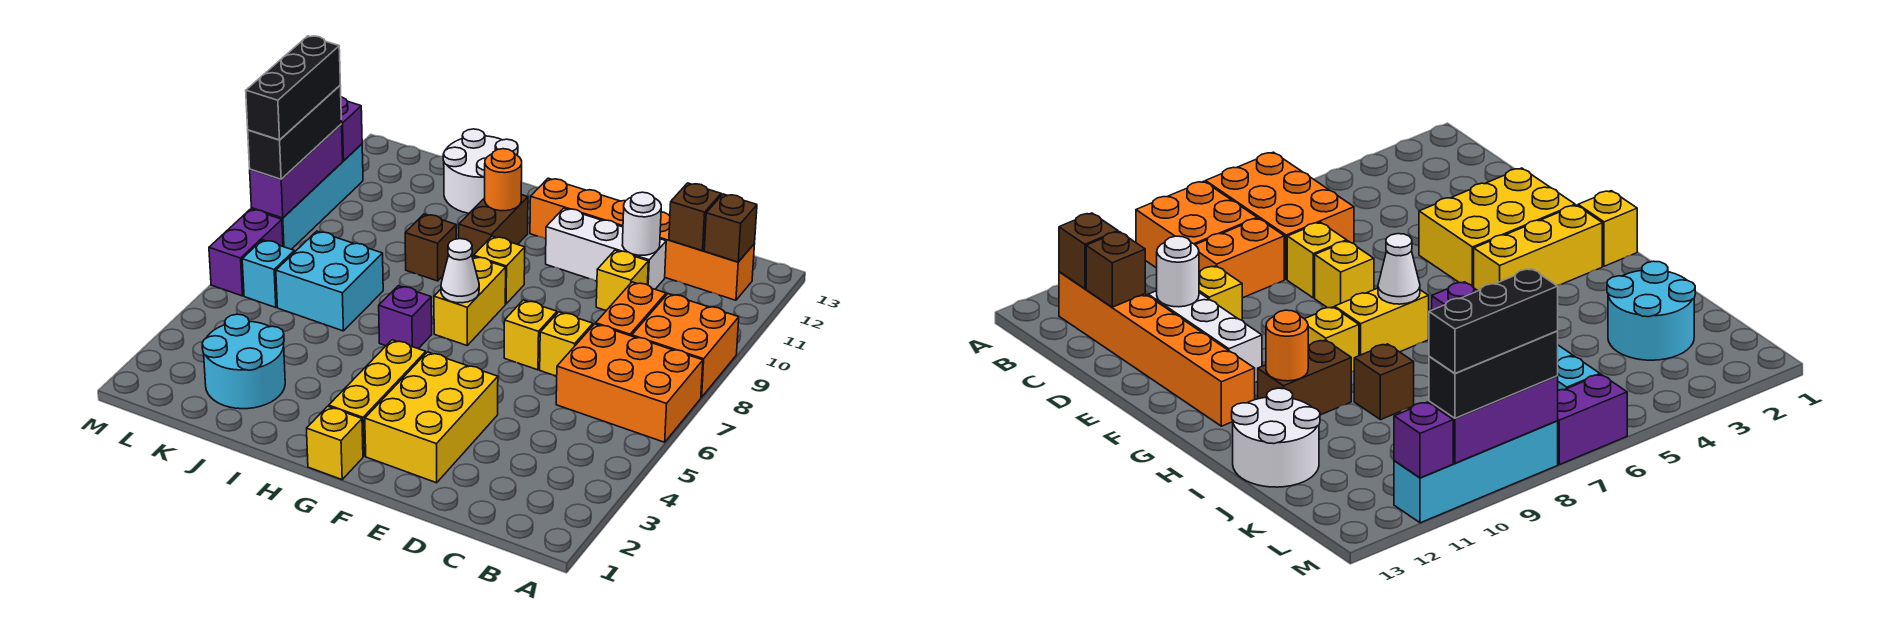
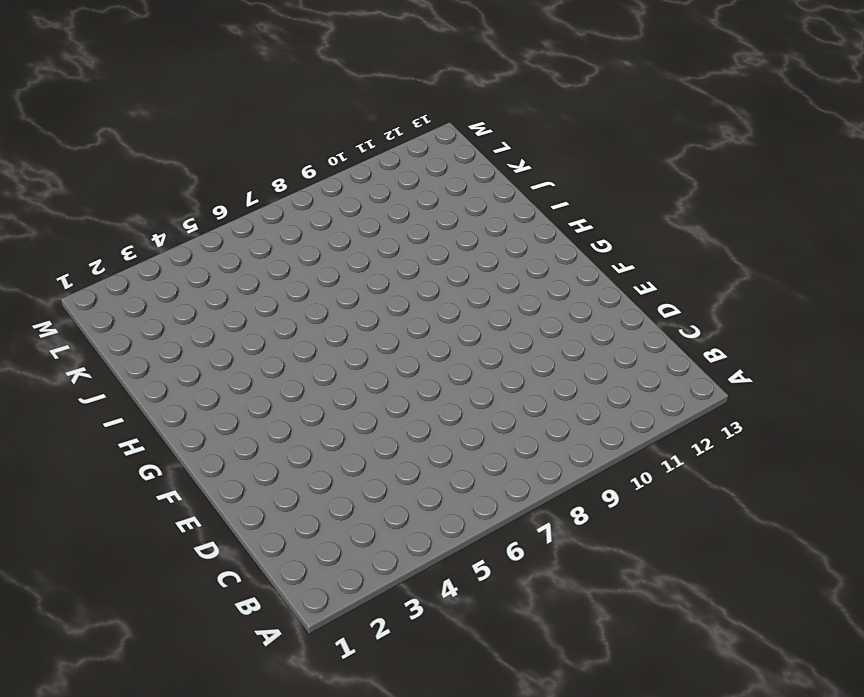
none -> orange brick A6:C7 level 1
none -> orange brick A8:B9 level 1
none -> orange brick B12:G12 level 1
none -> orange brick C8:C9 level 1

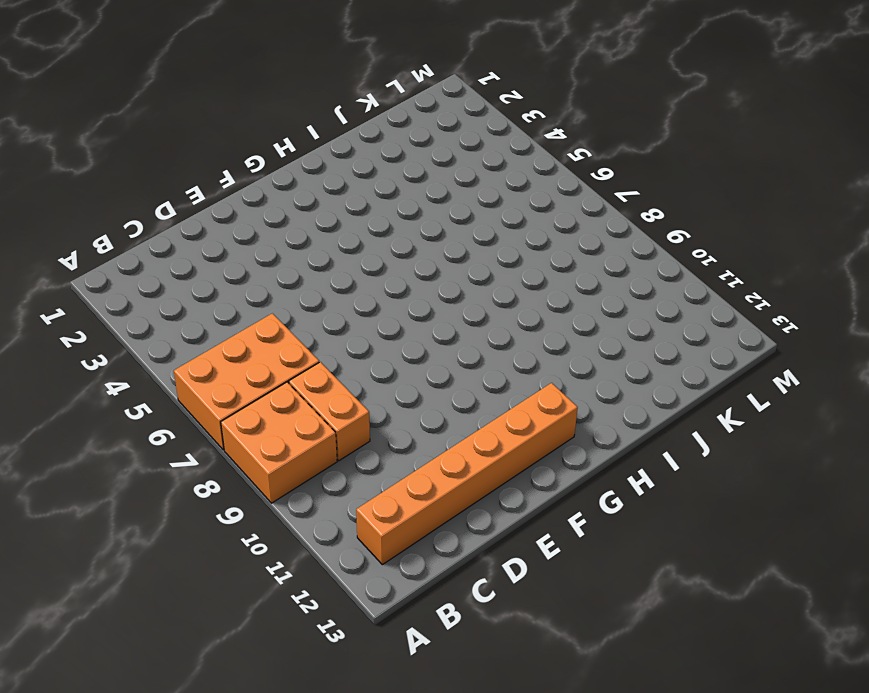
none -> yellow brick D7 level 1
none -> yellow brick D10 level 1
none -> white brick D11:F11 level 1
none -> yellow brick E2:F4 level 1

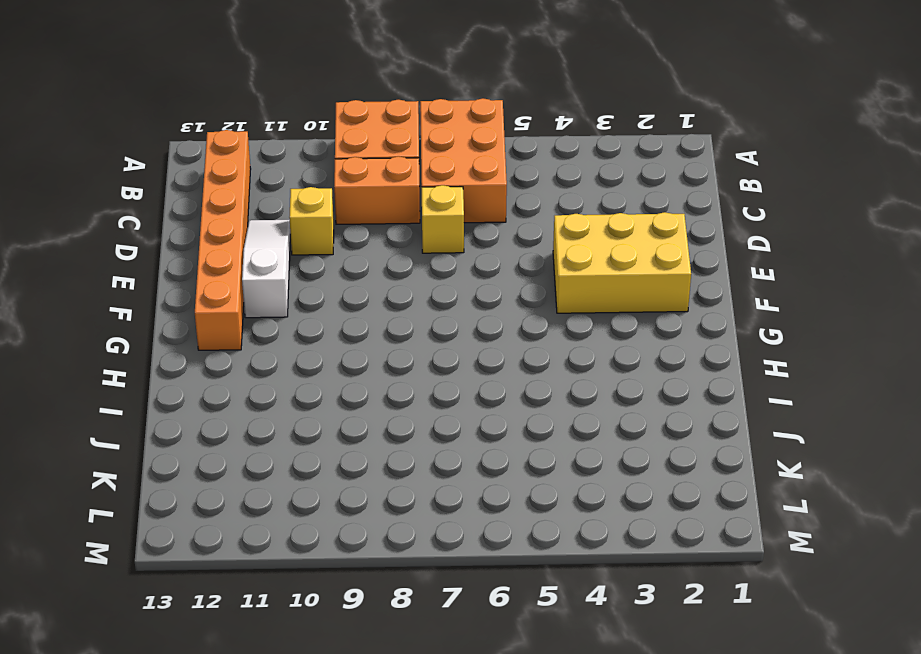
white slope D11:F11 level 1 top F -> white brick D11:F11 level 1
none -> yellow brick E7 level 1
none -> yellow brick G1 level 1
none -> yellow brick G2:G4 level 1
none -> yellow brick G7:G8 level 1

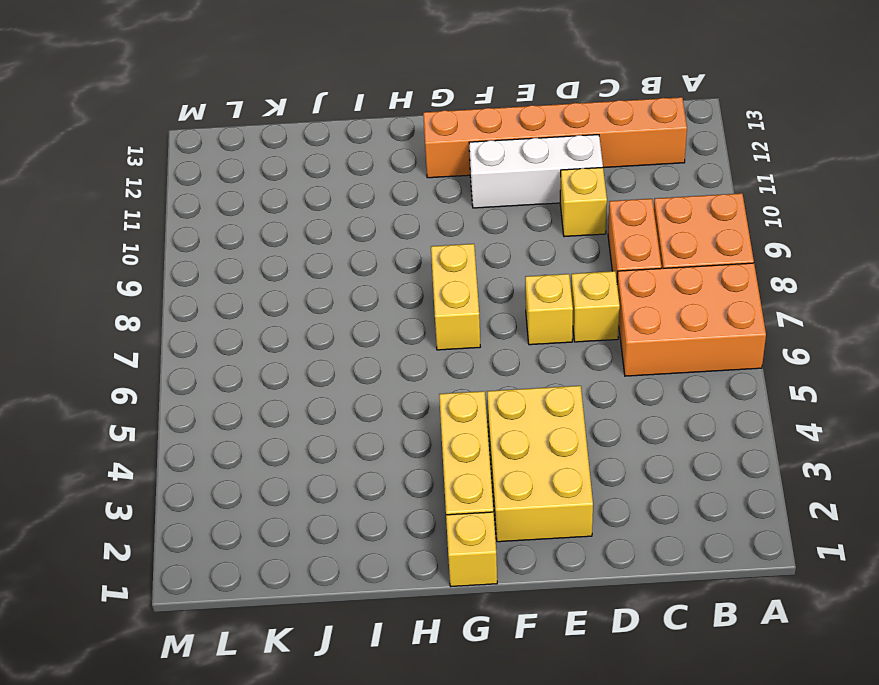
none -> yellow brick G9 level 1
none -> purple brick H6 level 1
none -> brown brick H10:H11 level 1
none -> brown brick I9 level 1

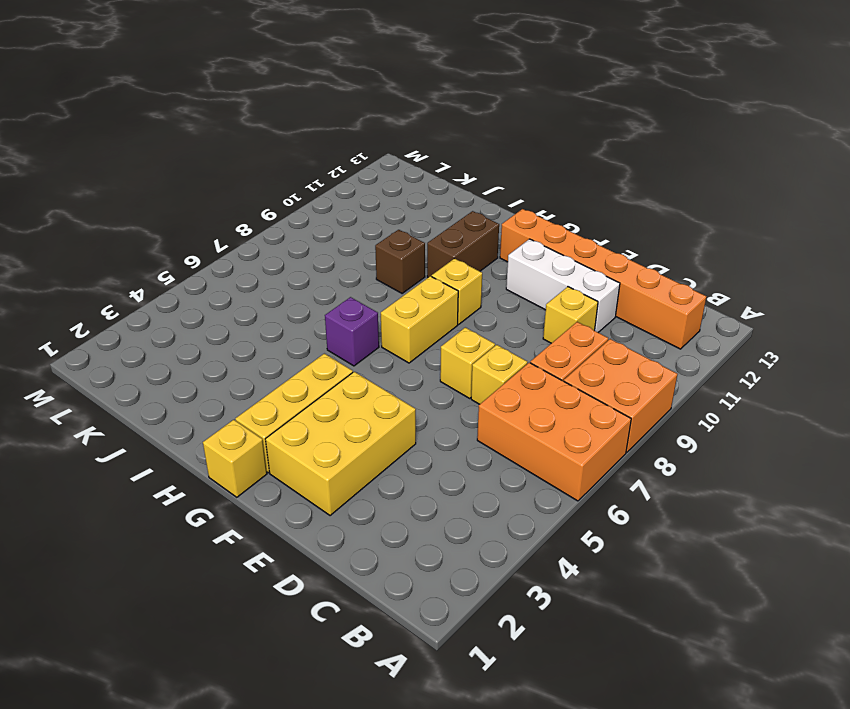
none -> white round brick I12:J13 level 1
none -> cyan round brick J2:K3 level 1
none -> cyan brick J6:K7 level 1
none -> cyan brick L6 level 1

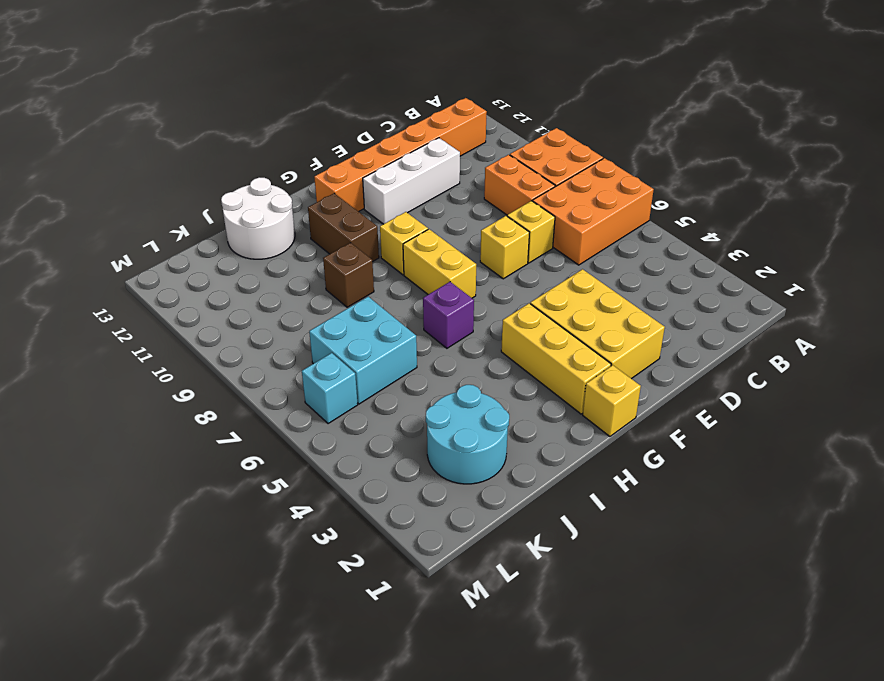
none -> yellow brick D10 level 1
none -> purple brick M6:M7 level 1
none -> cyan brick M8:M11 level 1
none -> brown brick B12 level 2

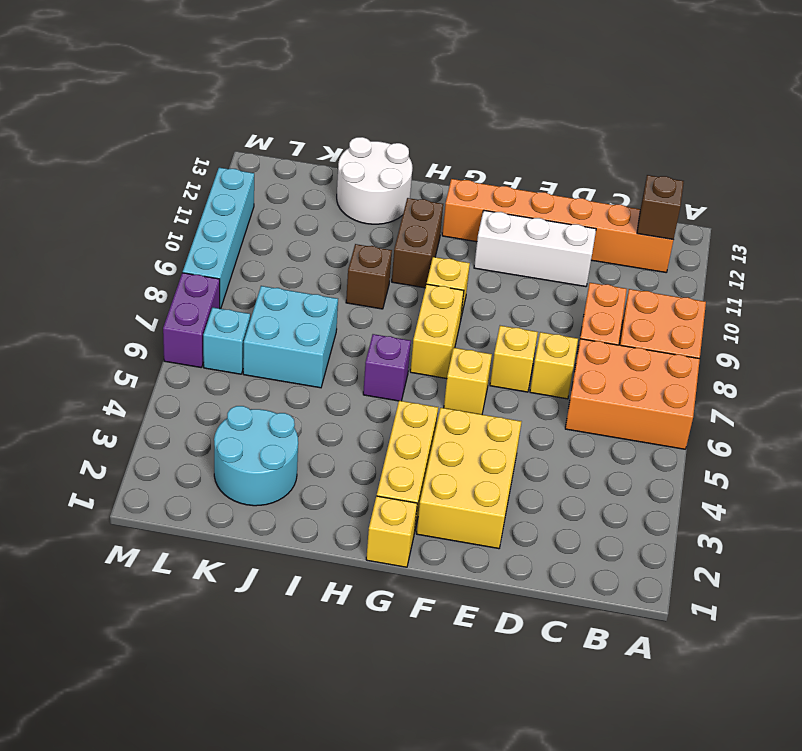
yellow brick F6 level 1 -> yellow brick D10 level 1
none -> brown brick C12 level 2
none -> white round brick D11 level 2
none -> white cone G7 level 2
none -> orange round brick H11 level 2

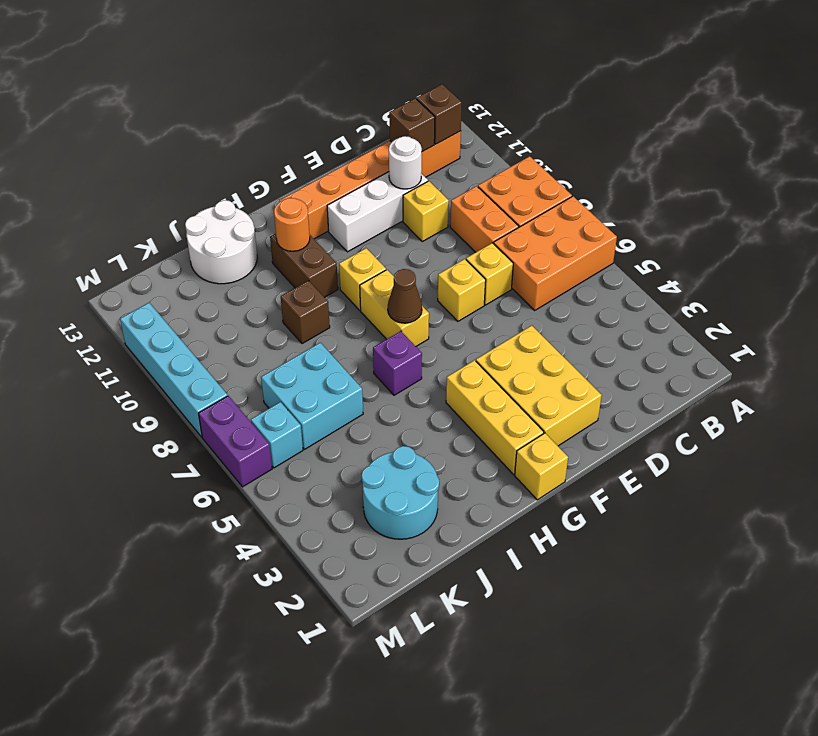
brown cone G7 level 2 -> white cone G7 level 2
none -> purple brick M8:M10 level 2
none -> purple brick M11 level 2
none -> black brick M8:M10 level 3
none -> black brick M8:M10 level 4

